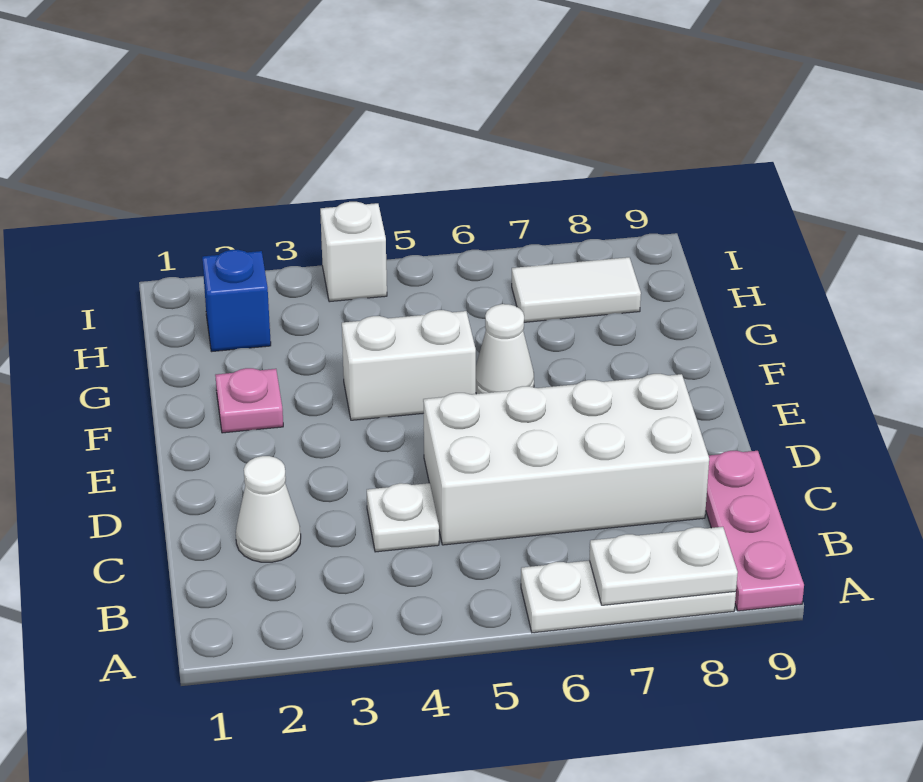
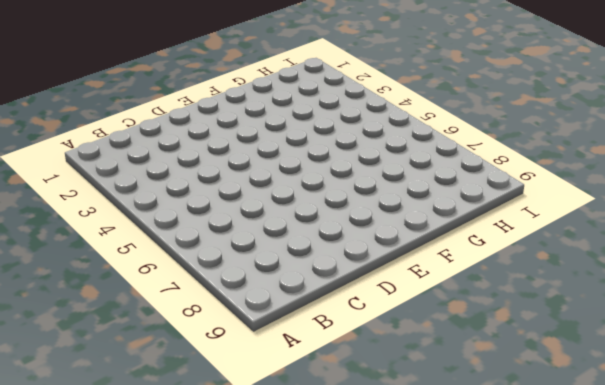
none -> white plate A6:A8 level 1
none -> pink plate A9:C9 level 1
none -> white cone C2 level 1

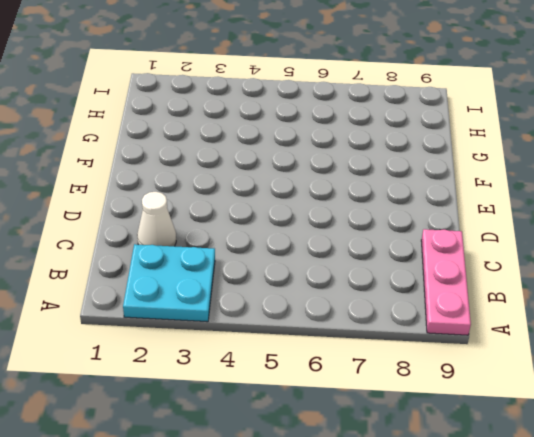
cyan plate A2:B3 level 1 -> none
none -> white plate A6:A8 level 1
none -> white plate C4 level 1
none -> white brick C5:D8 level 1

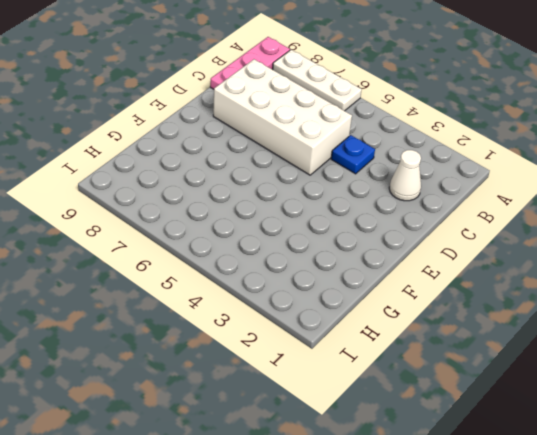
blue plate C4 level 1 -> white plate C4 level 1
none -> pink plate F2 level 1
none -> white brick F4:F5 level 1
none -> white cone F6 level 1

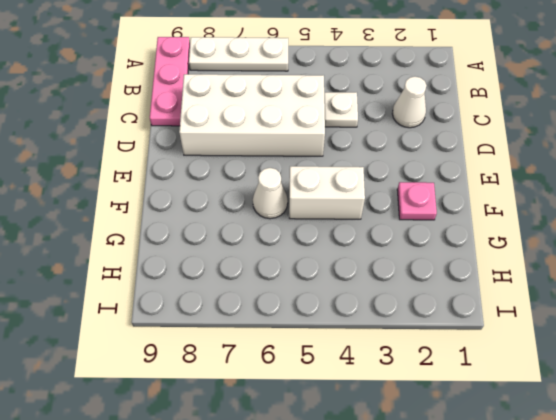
none -> blue brick H2 level 1
none -> white tile H7:H8 level 1
none -> white brick I4 level 1

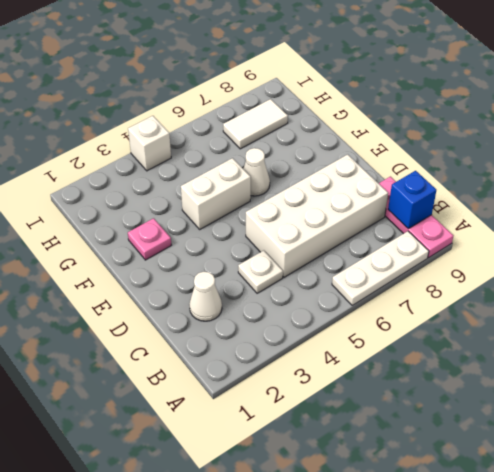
blue brick B9 level 2 -> blue brick H2 level 1
none -> white plate A7:A8 level 2

